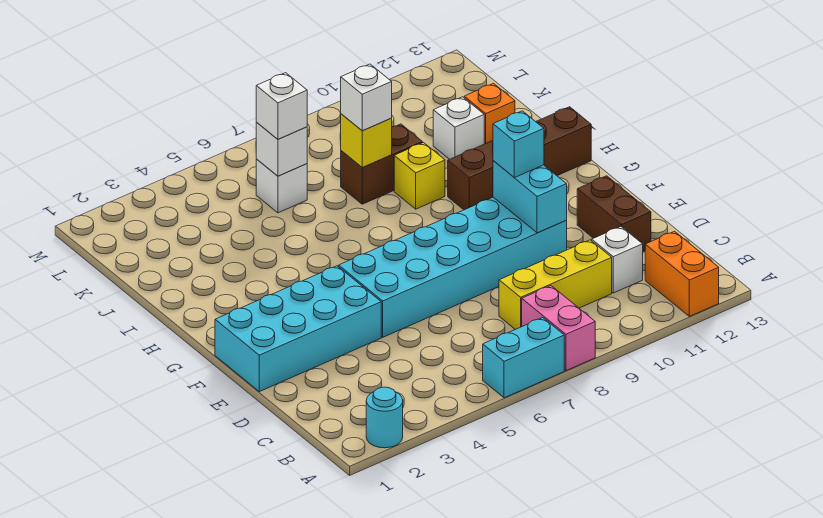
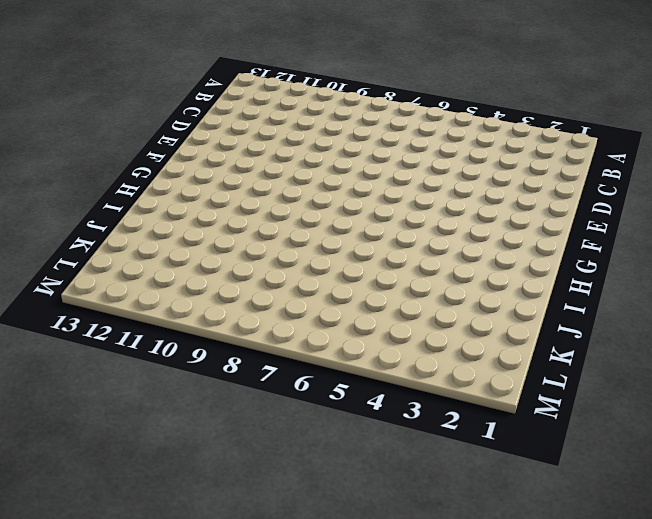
none -> cyan round brick A2 level 1
none -> cyan brick A6:A7 level 1
none -> pink brick A8:B8 level 1

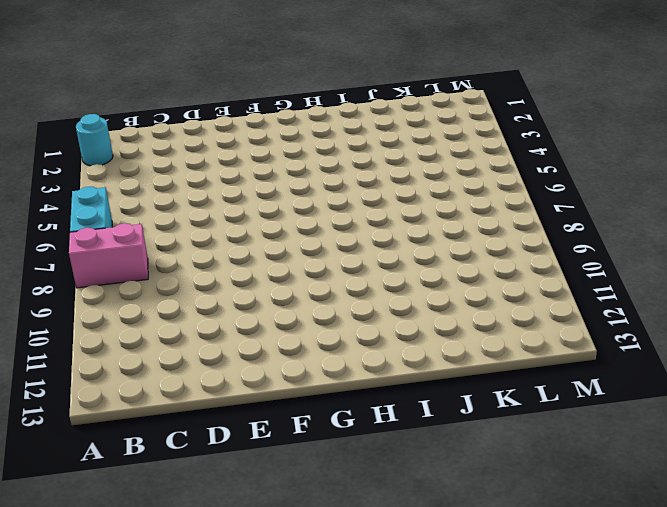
none -> orange brick A12:B12 level 1
none -> yellow brick C8:C10 level 1
none -> white brick C11 level 1

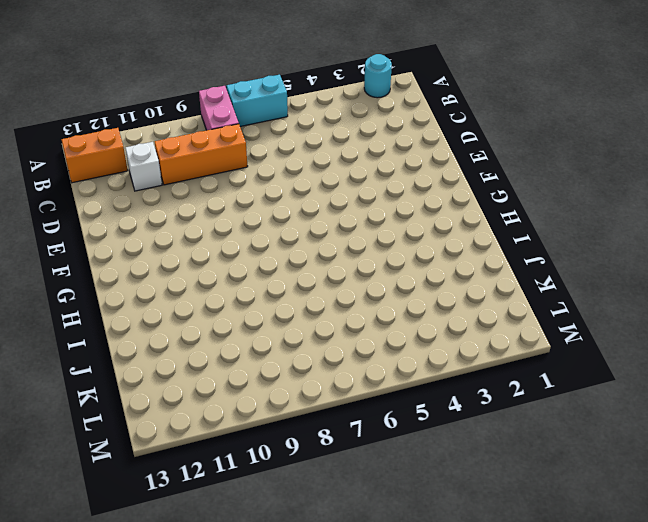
orange brick B12:B13 level 1 -> orange brick A12:B12 level 1
orange brick C8:C10 level 1 -> yellow brick C8:C10 level 1
none -> brown brick D12:E12 level 1
none -> cyan brick E1:F4 level 1
none -> cyan brick E5:F10 level 1

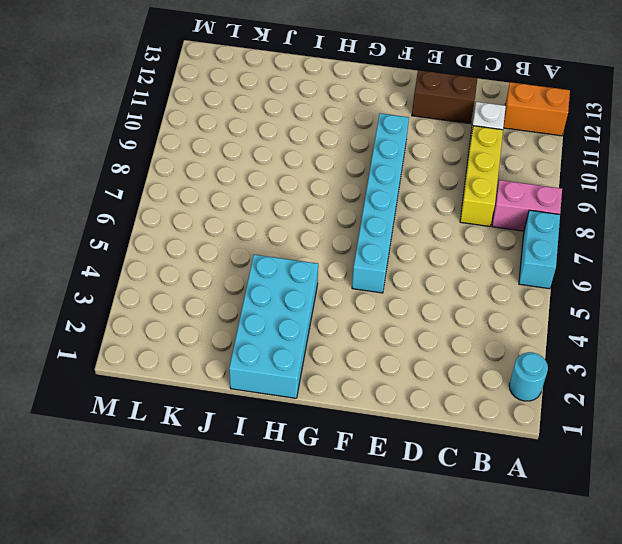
cyan brick F5:F10 level 1 -> cyan brick E5:F10 level 1
cyan brick H1:I4 level 1 -> cyan brick E1:F4 level 1
none -> brown brick H10:H13 level 1
none -> yellow brick I9 level 1
none -> brown brick J8:J9 level 1

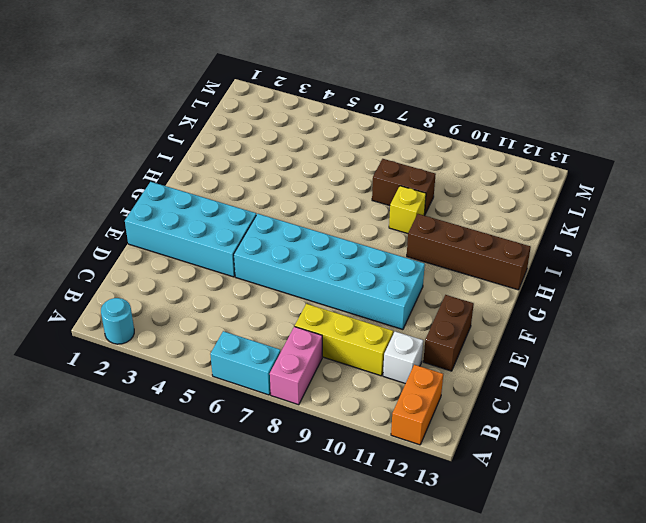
none -> white brick J11 level 1
none -> orange brick J12 level 1
none -> white brick K6 level 1

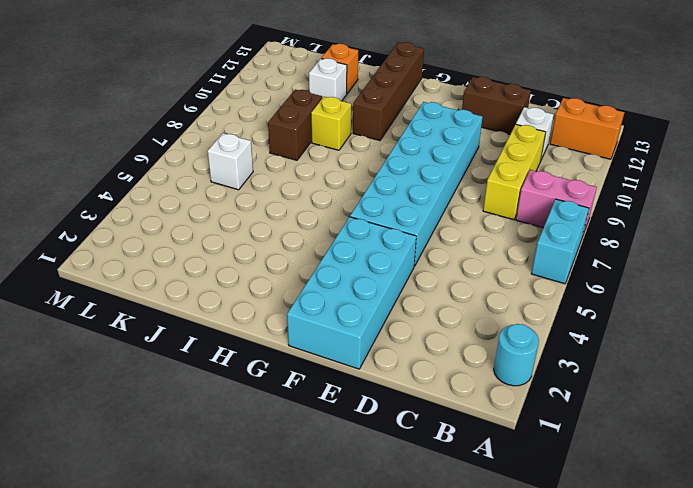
none -> cyan brick E10:F10 level 2
none -> yellow brick J8 level 2
none -> white brick K6 level 2

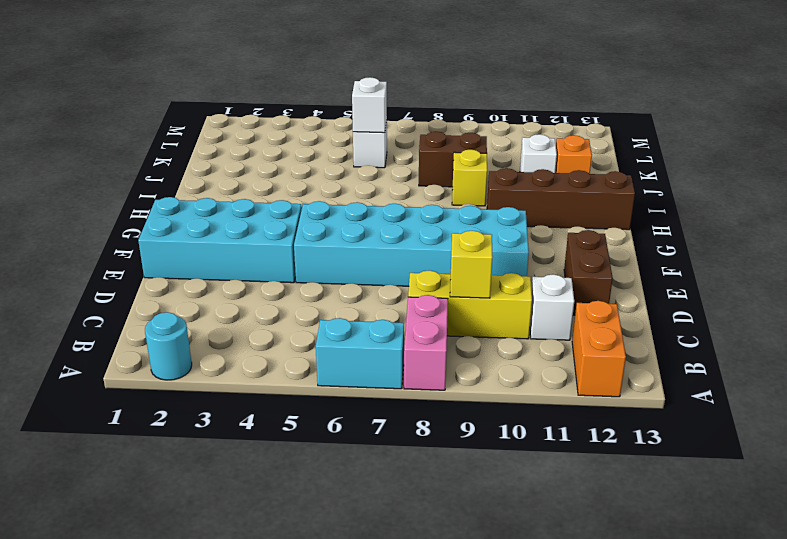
yellow brick C9 level 2 -> yellow brick J8 level 2
none -> cyan brick E10:F10 level 2
none -> cyan brick F10 level 3
none -> white brick J8 level 3

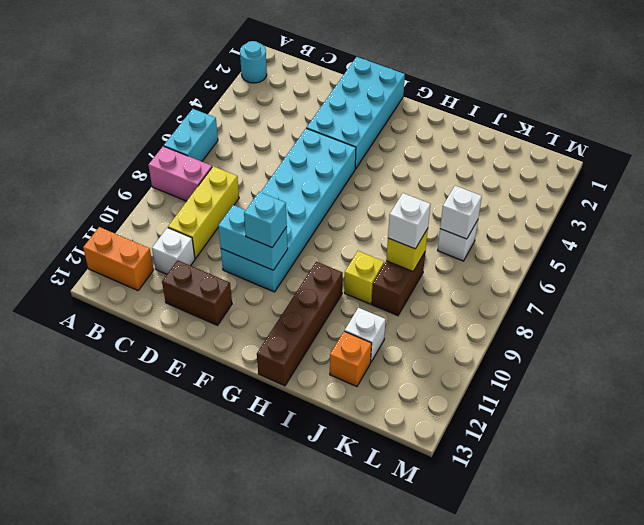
none -> white brick K6 level 3

